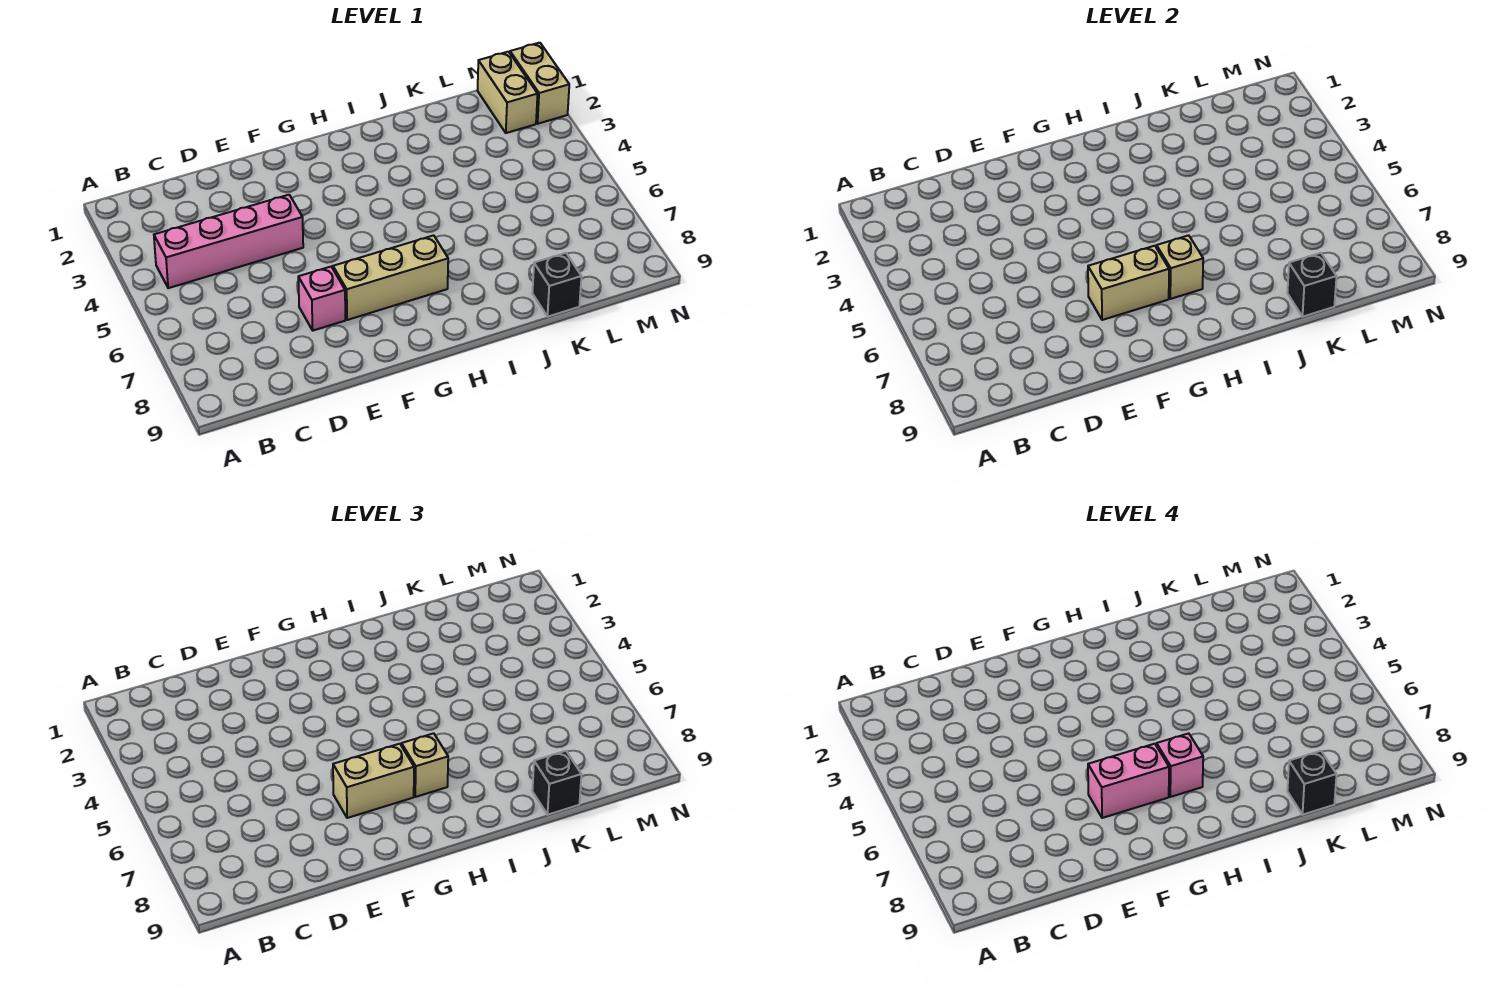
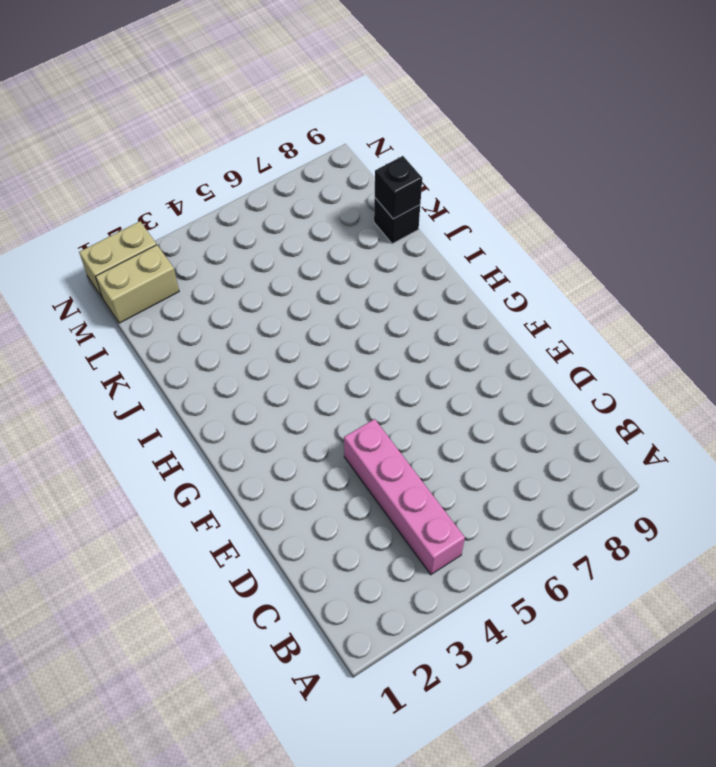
none -> pink brick E7 level 1
none -> tan brick F7:H7 level 1
none -> tan brick F7:G7 level 2

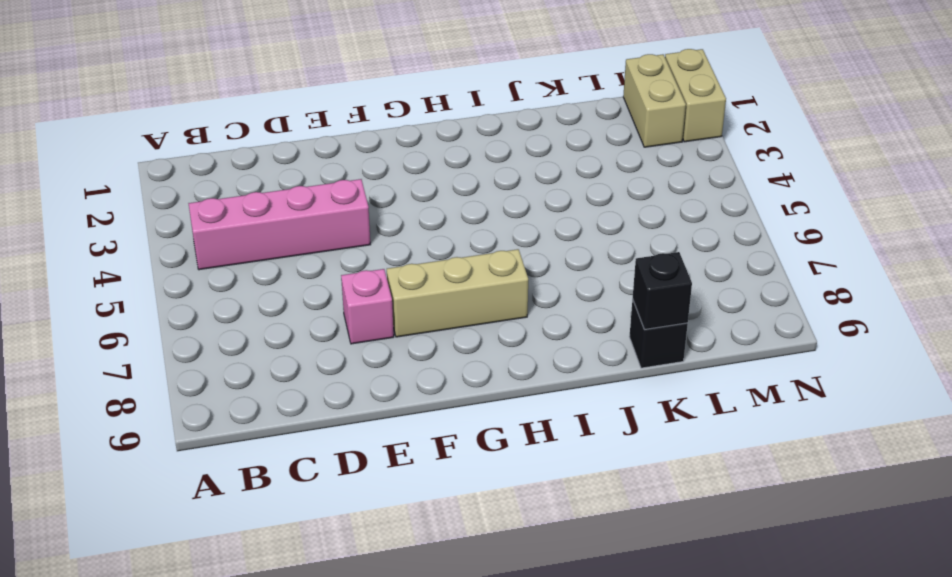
none -> tan brick F7:G7 level 2
none -> tan brick H7 level 2
none -> tan brick F7:G7 level 3

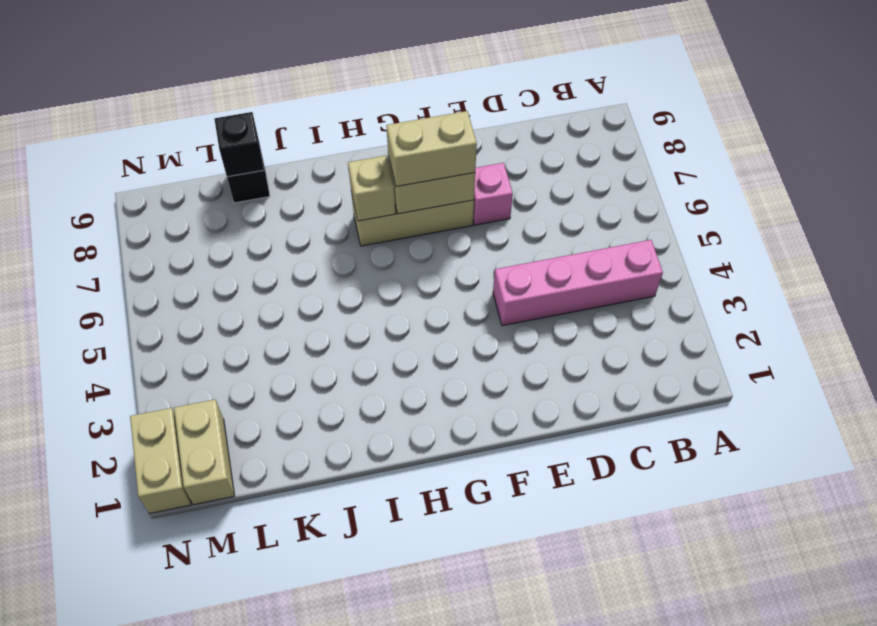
none -> tan brick H7 level 3
none -> black brick K9 level 3
none -> pink brick F7:G7 level 4

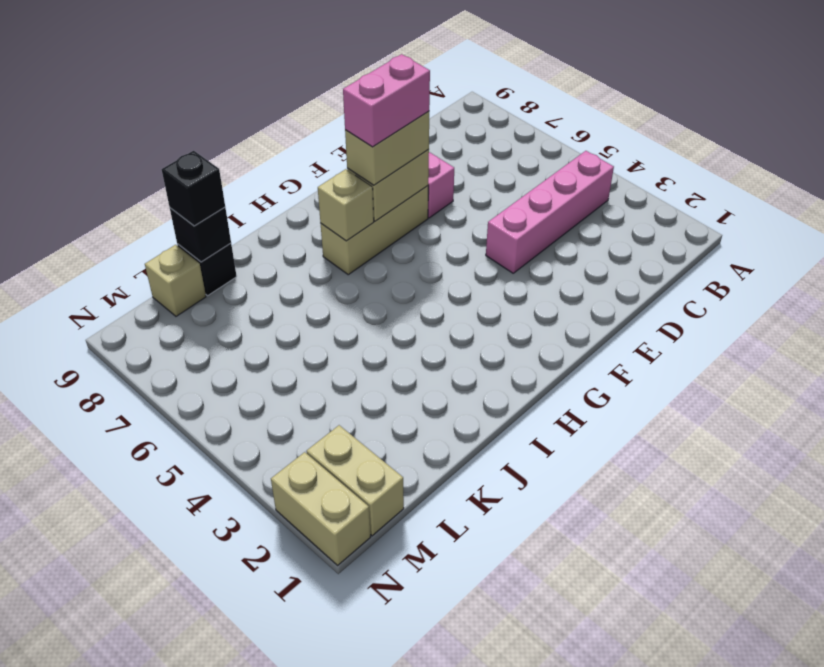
tan brick L9 level 1 -> tan brick H7 level 3
none -> pink brick H7 level 4
none -> black brick K9 level 4

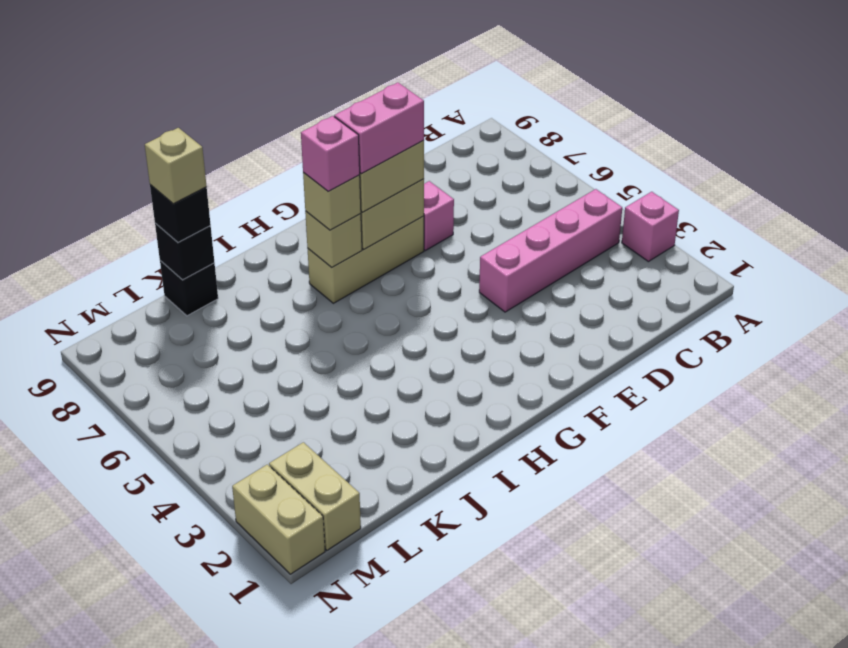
pink brick A3 level 1 -> none
tan brick K9 level 4 -> black brick K9 level 4

